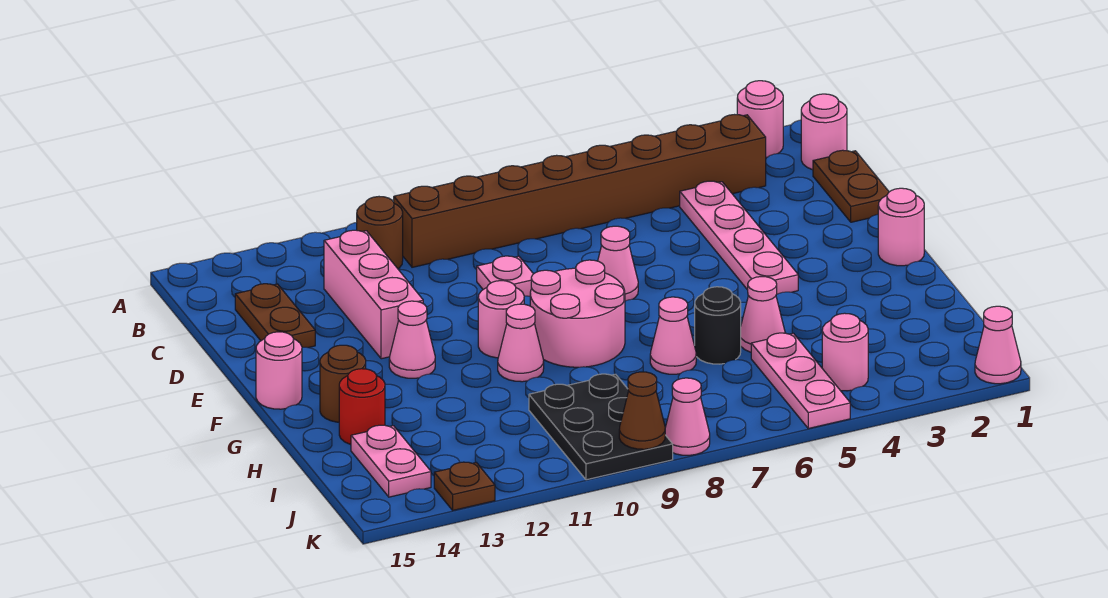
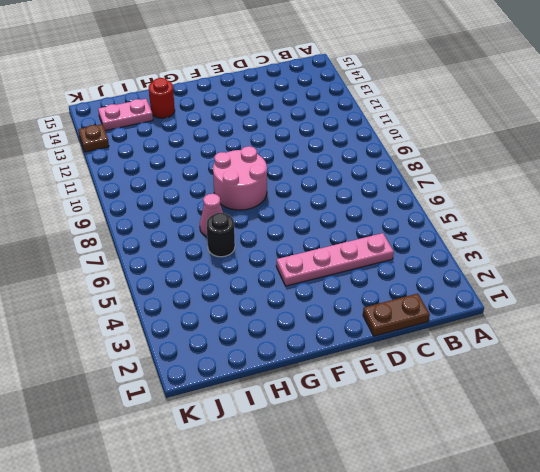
none -> pink round brick A2 level 1
none -> pink round brick B1 level 1
none -> brown brick B3:B10 level 1

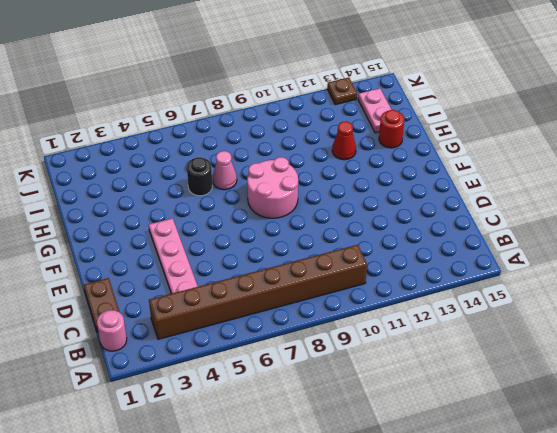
red cone H12 level 1 -> none
none -> pink round brick A2 level 1
none -> brown round brick B11 level 1
none -> pink brick C12:E12 level 1

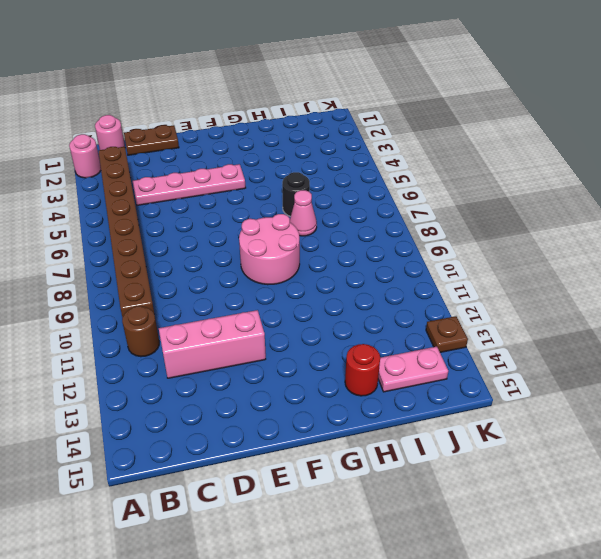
none -> brown plate C14:D14 level 1
none -> pink plate D9 level 1
none -> pink cone E7 level 1

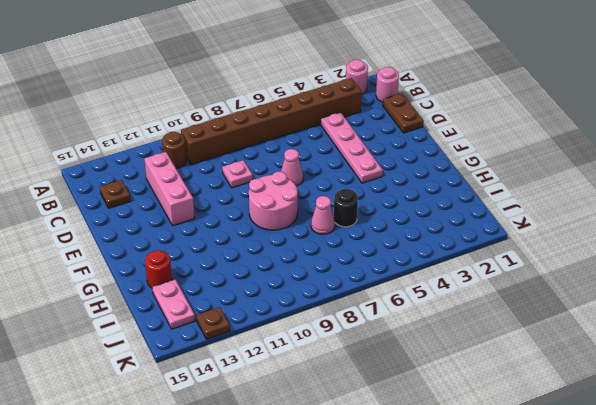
brown plate C14 level 1 -> brown plate C14:D14 level 1
none -> pink round brick F1 level 1
none -> pink round brick F10 level 1
none -> pink cone F12 level 1

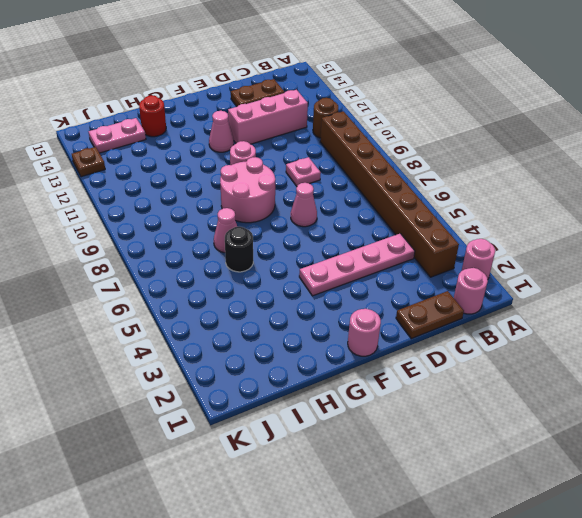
none -> pink round brick F15 level 1
none -> pink cone G10 level 1
none -> brown round brick G14 level 1

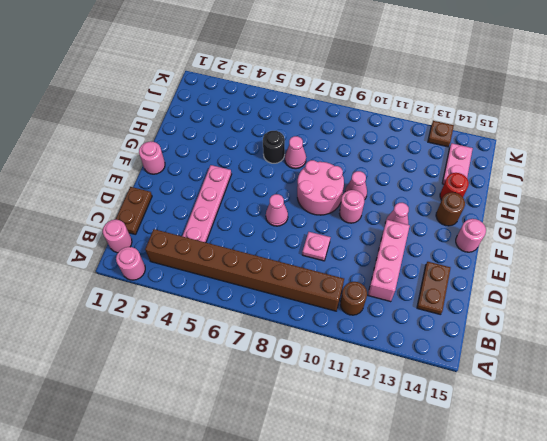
none -> pink cone H5 level 1
none -> pink plate I5:K5 level 1
none -> black plate I9:K10 level 1

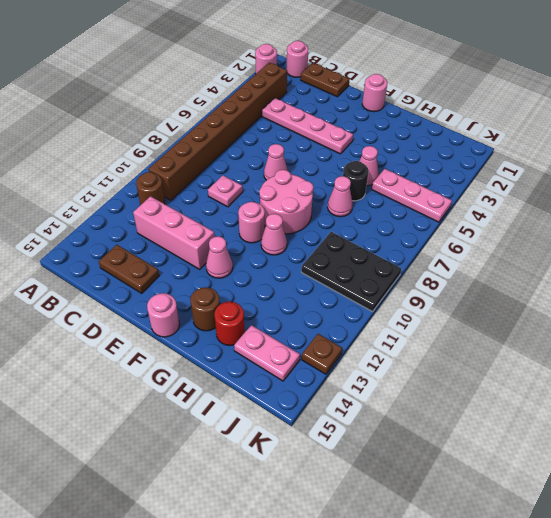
none -> pink round brick J4 level 1
none -> pink cone K1 level 1
none -> pink cone K8 level 1

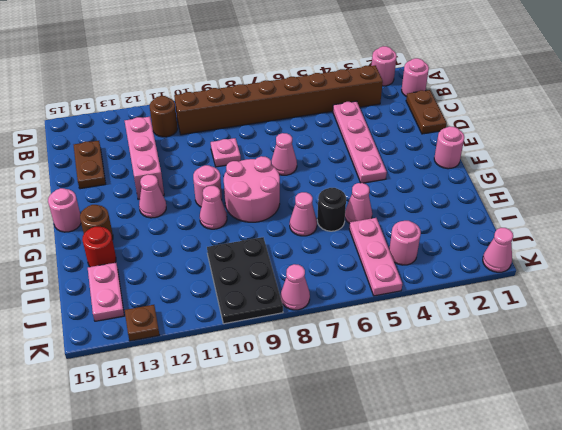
none -> brown cone K9 level 2

